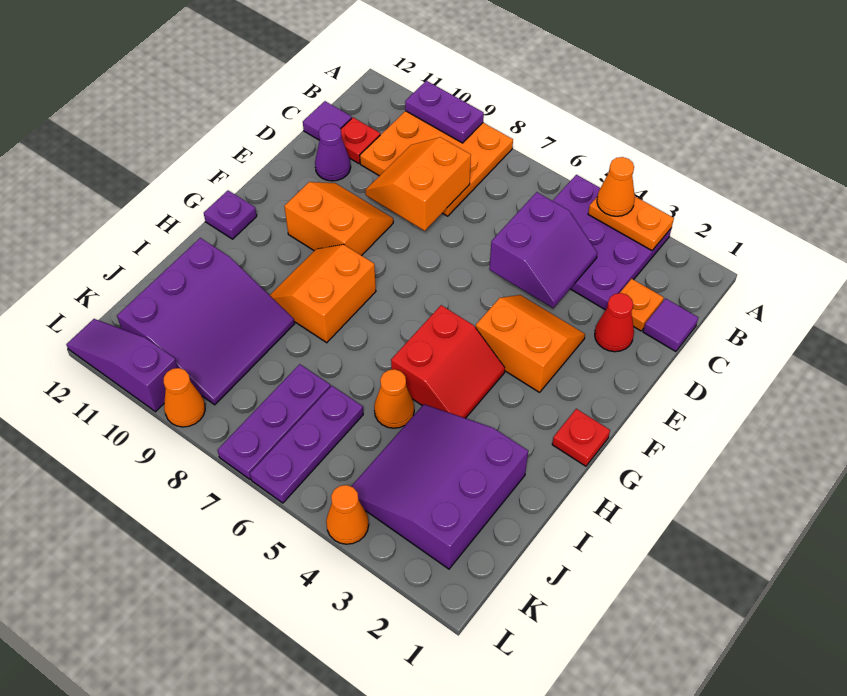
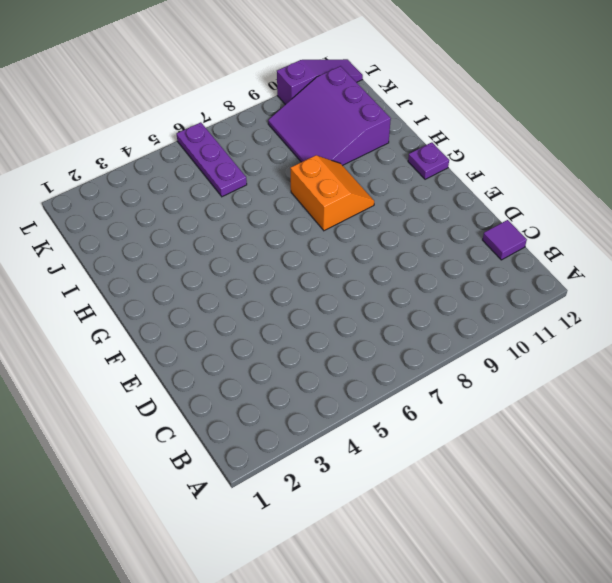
none -> purple plate A3:C5 level 1
none -> orange plate A8:C10 level 1
none -> purple tile C1 level 1

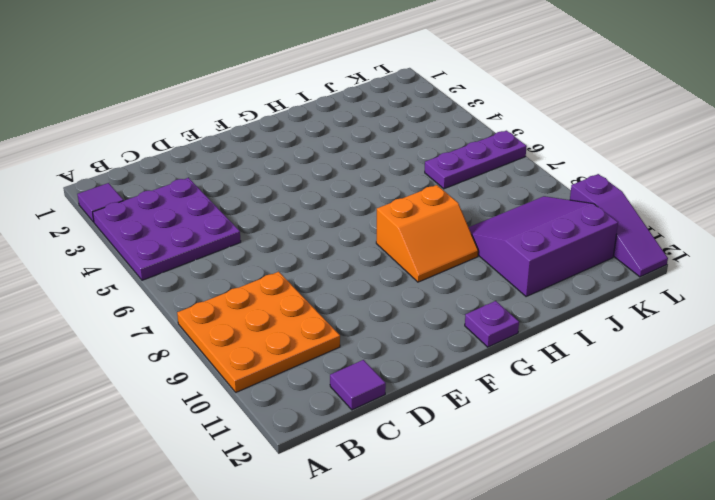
purple tile A2 level 1 -> purple tile C1 level 1
none -> orange plate C2 level 1
none -> red plate C11 level 1
none -> red cone D2 level 1

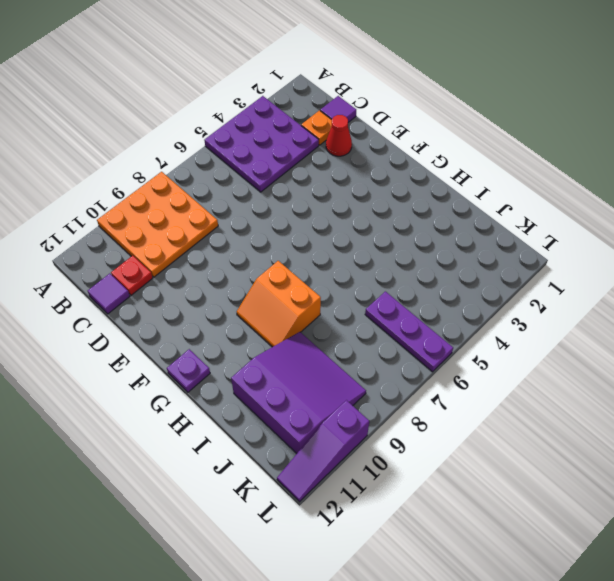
none -> purple cone D11 level 1
none -> orange slope E3:F4 level 1 top F
none -> orange slope E9:F10 level 1 top F

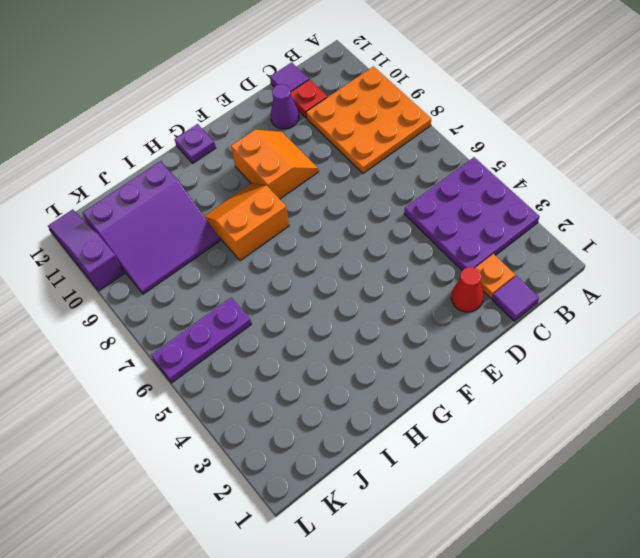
none -> orange slope E3:F4 level 1 top F
none -> red plate G1 level 1
none -> red slope G4:H5 level 1 top 5

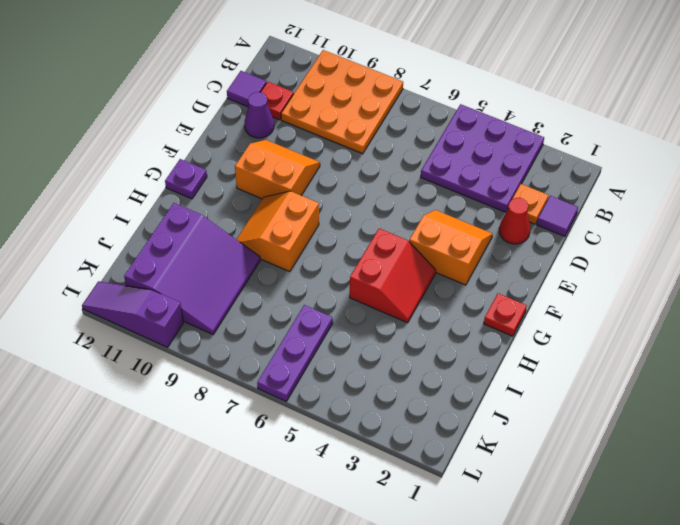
none -> purple slope I2:K4 level 1 top 2
none -> orange cone I5 level 1
none -> purple plate J7:L7 level 1

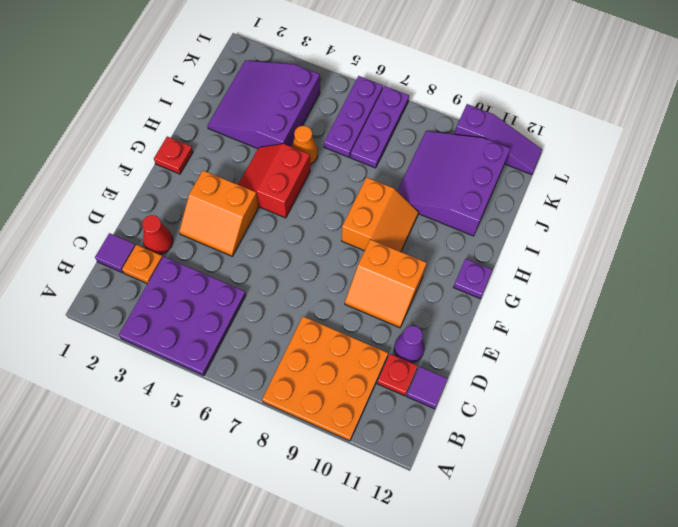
purple slope I2:K4 level 1 top 4 -> purple slope I2:K4 level 1 top 2
none -> orange cone L4 level 1
none -> orange cone L9 level 1
none -> orange plate A3:A4 level 2

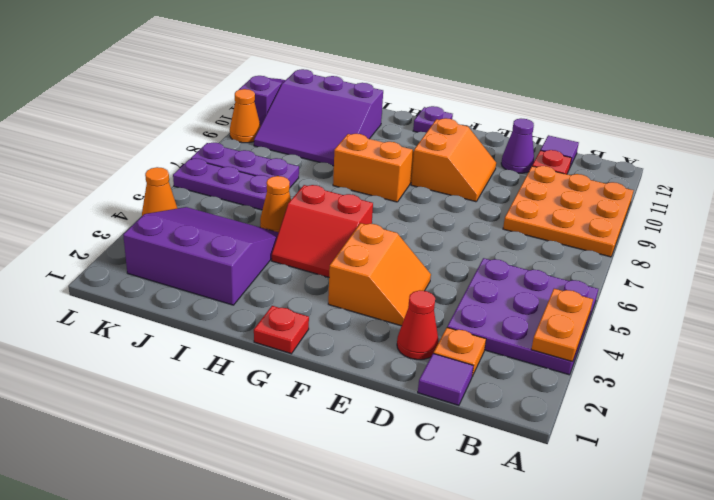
none -> purple plate A9:A10 level 2
none -> purple slope C4:D5 level 2 top 5
none -> orange slope C8:D9 level 2 top 8

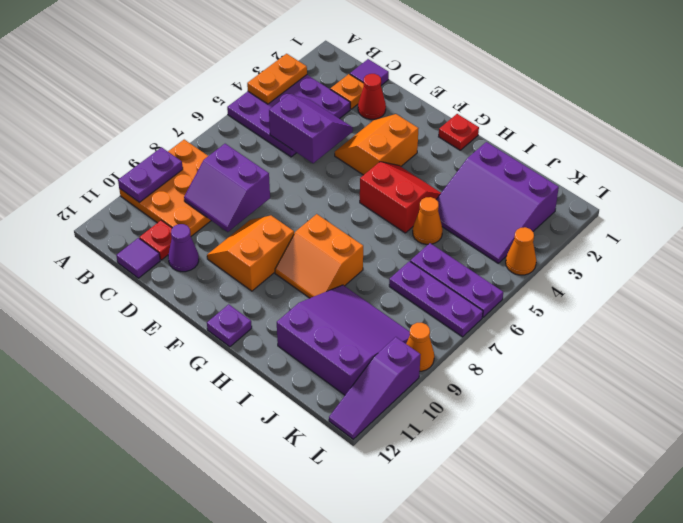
purple slope C8:D9 level 2 top 8 -> orange slope C8:D9 level 2 top 8
none -> orange cone A4 level 3

